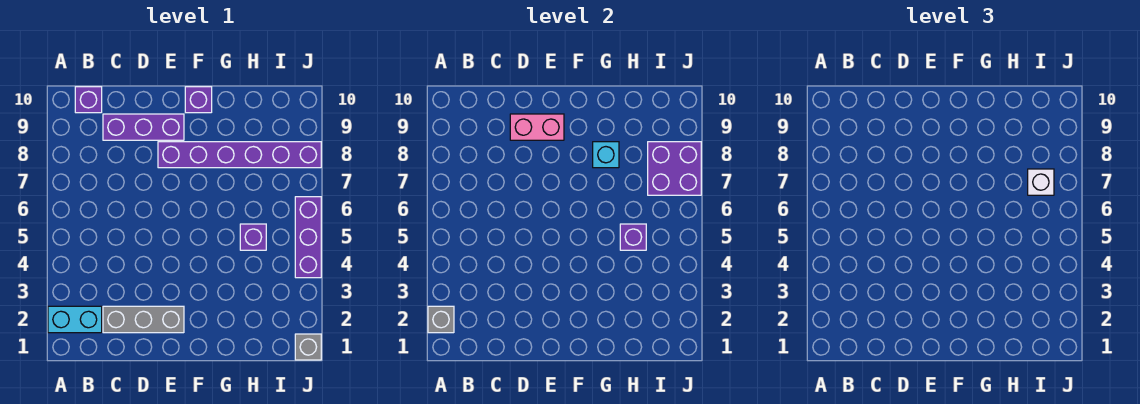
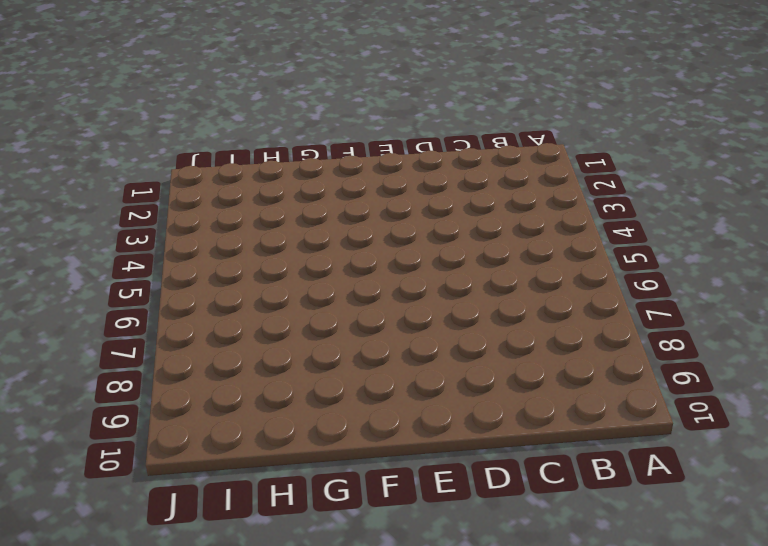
none -> cyan brick A2:B2 level 1
none -> purple brick B10 level 1
none -> grey brick C2:E2 level 1

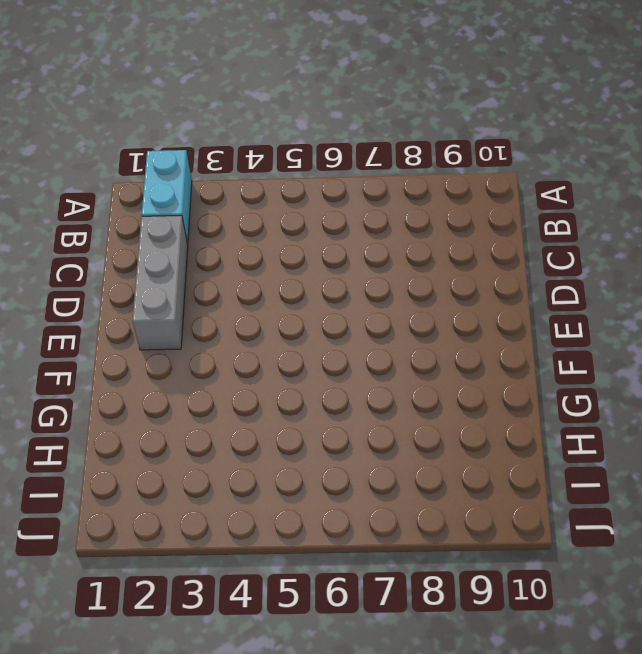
none -> purple brick B10 level 1
none -> purple brick C9:E9 level 1
none -> purple brick E8:J8 level 1

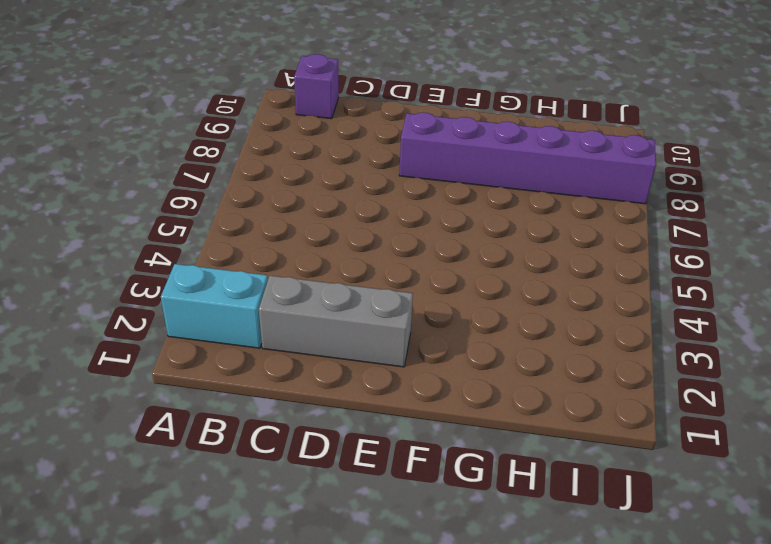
none -> purple brick C9:E9 level 1
none -> purple brick F10 level 1
none -> purple brick H5 level 1

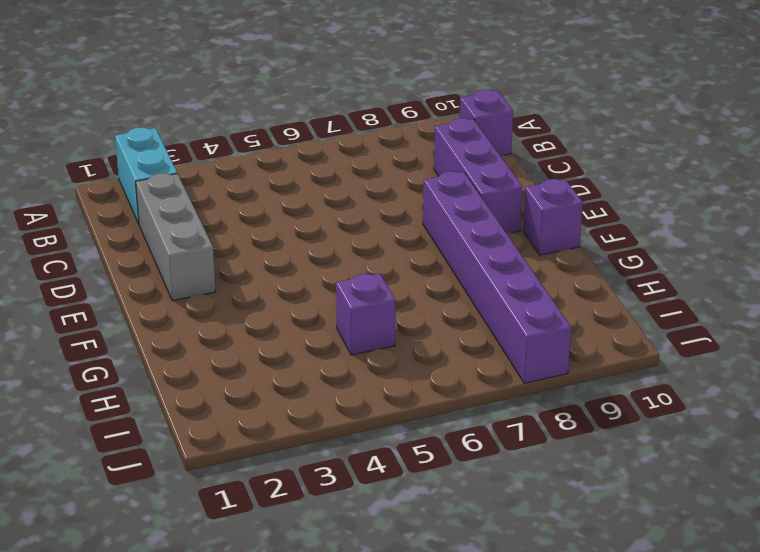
none -> grey brick J1 level 1
none -> purple brick J4:J6 level 1
none -> grey brick A2 level 2

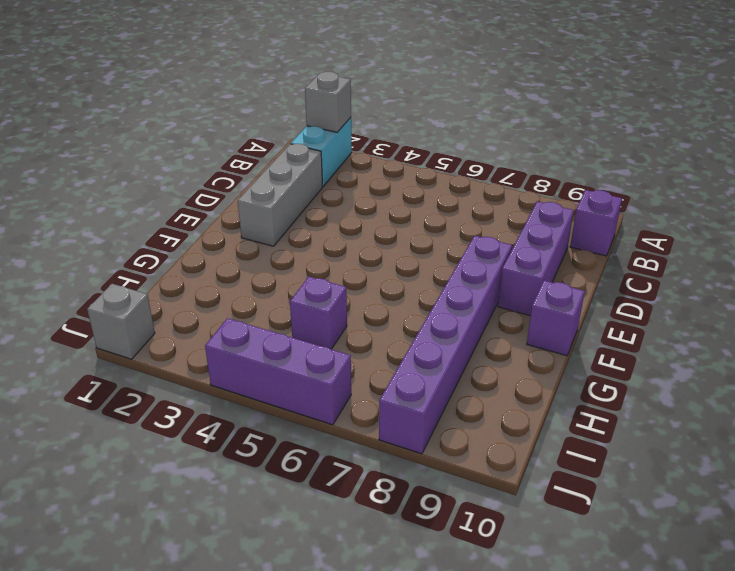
none -> pink brick D9:E9 level 2
none -> cyan brick G8 level 2
none -> purple brick H5 level 2

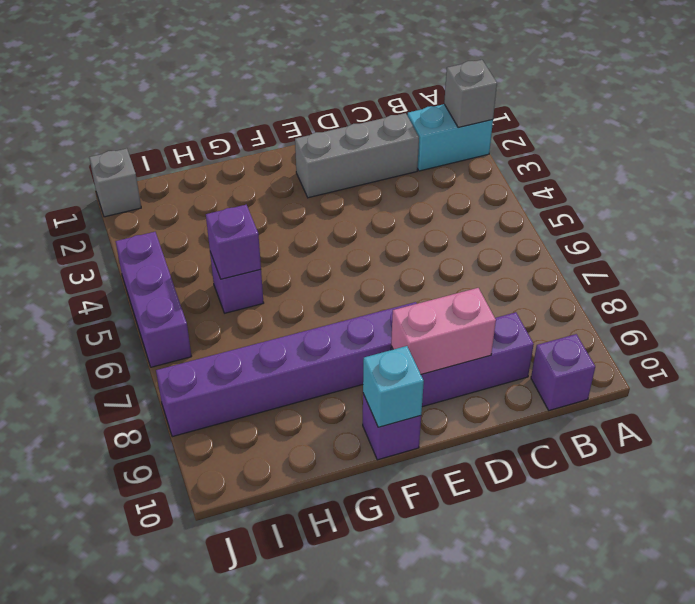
cyan brick F10 level 2 -> cyan brick G8 level 2
none -> purple brick I7:J8 level 2
none -> white brick I7 level 3

